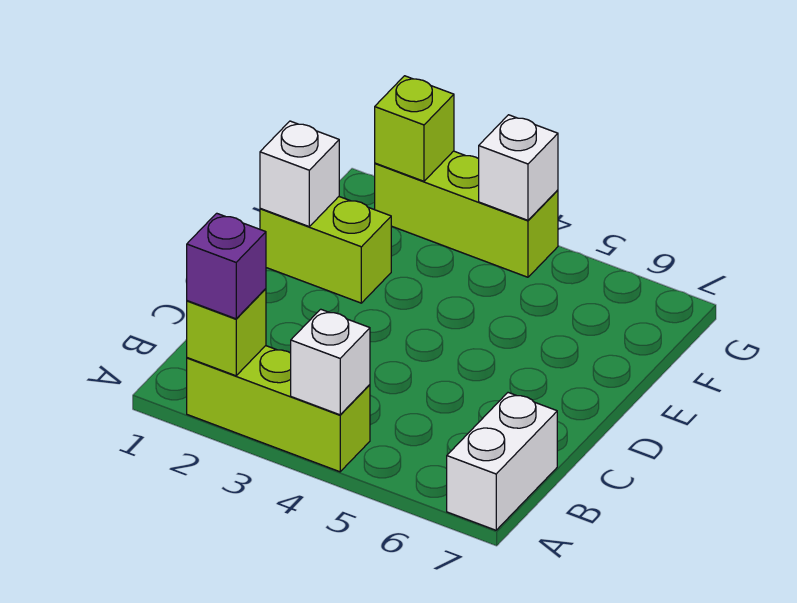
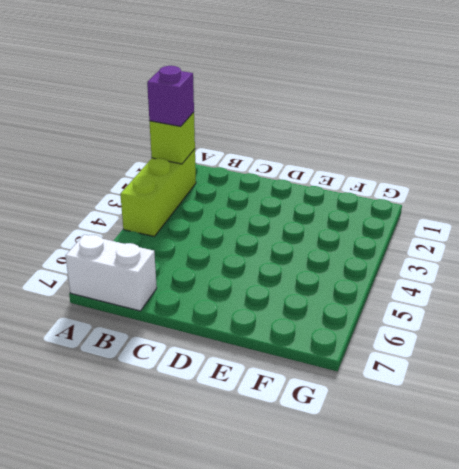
none -> lime brick E1:E2 level 1
none -> lime brick G2:G4 level 1

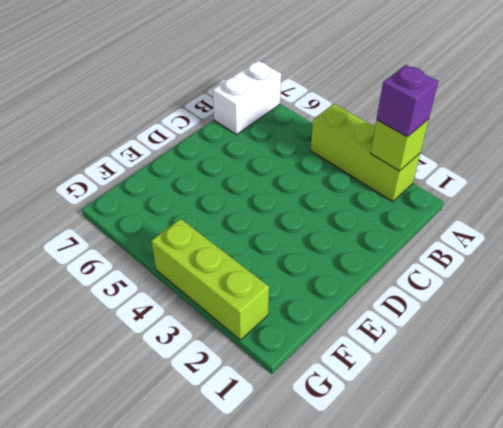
none -> lime brick E1:E2 level 1
none -> white brick A4 level 2

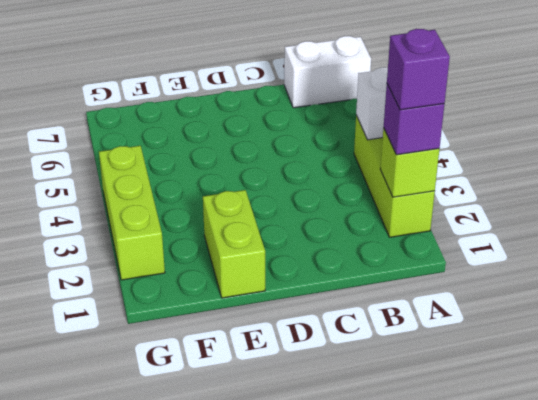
purple brick A2 level 4 -> none
none -> white brick E1 level 2
none -> lime brick G2 level 2

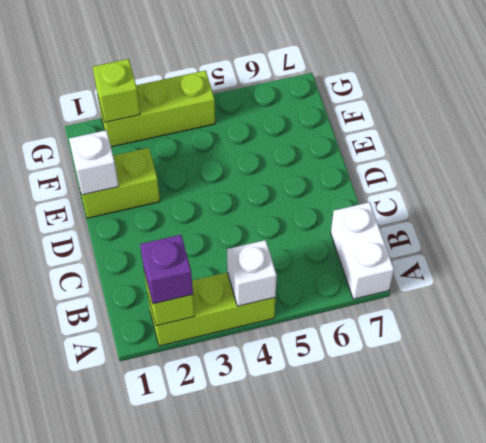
none -> white brick G4 level 2

